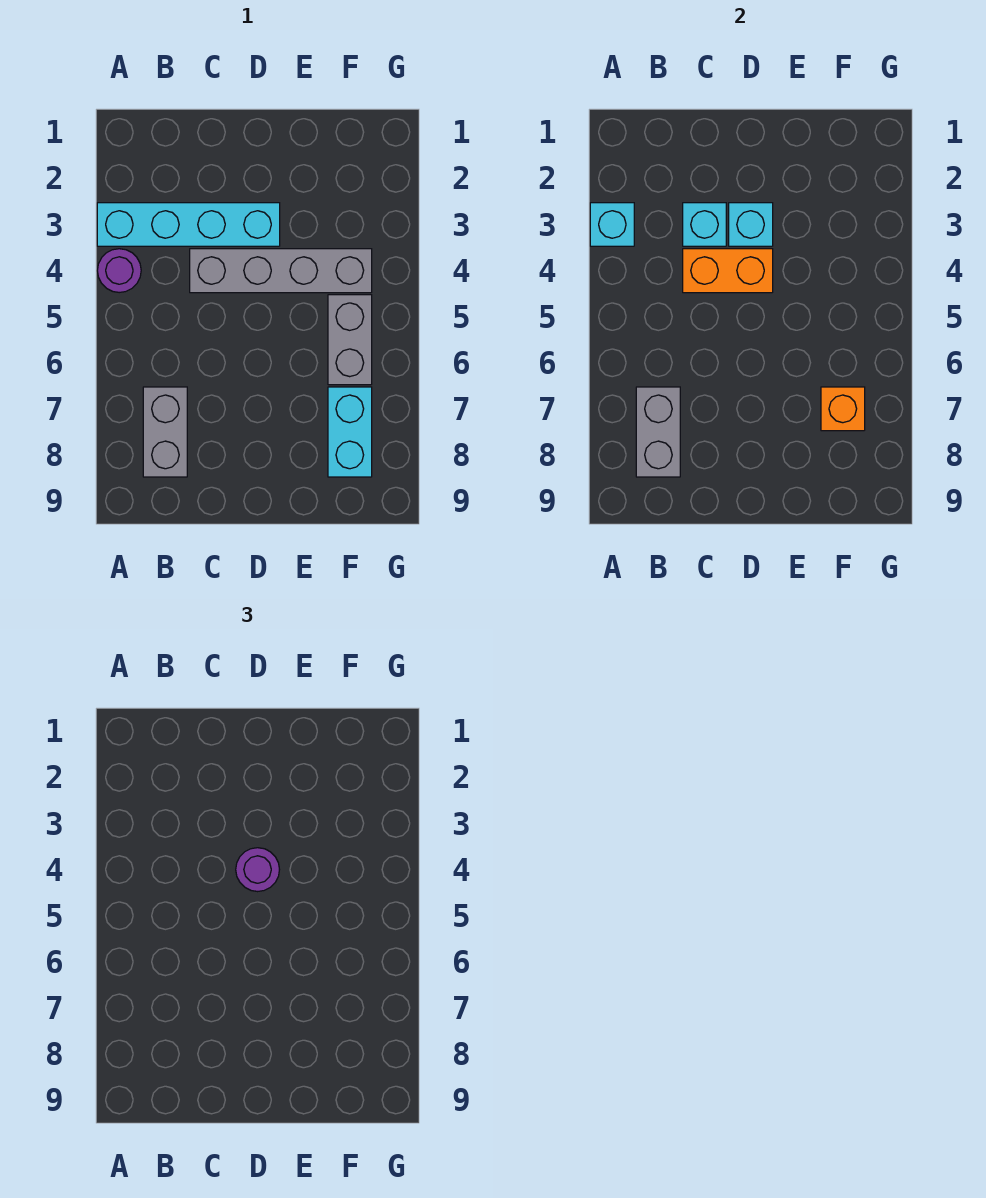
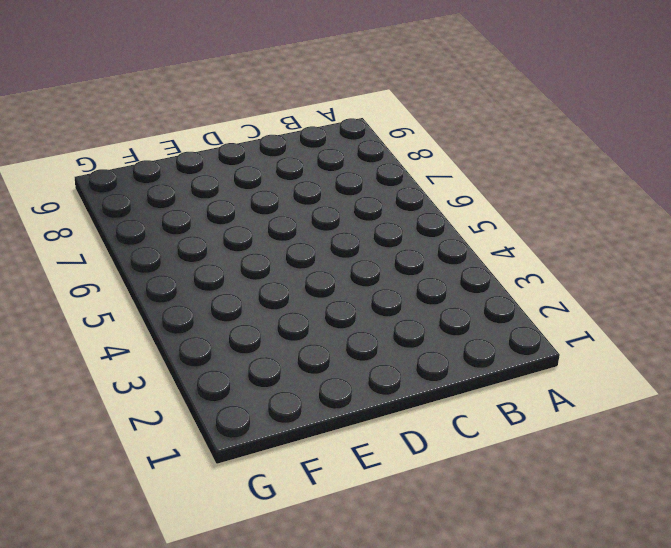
none -> cyan brick A3:D3 level 1
none -> purple round brick A4 level 1
none -> grey brick B7:B8 level 1

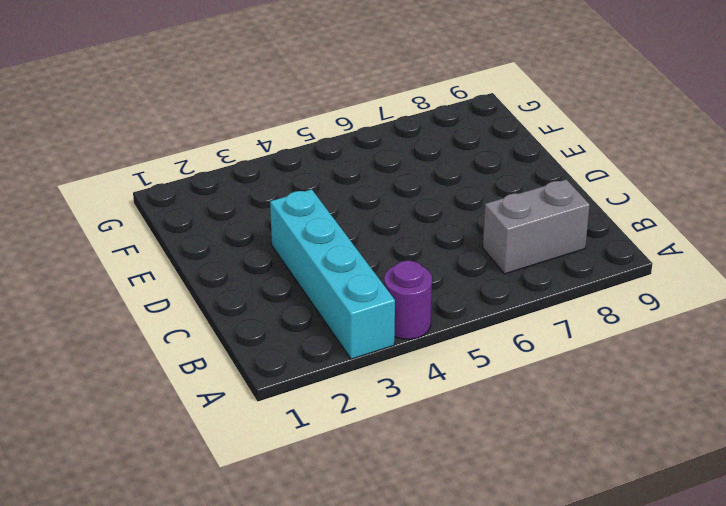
none -> grey brick C4:F4 level 1
none -> grey brick F5:F6 level 1
none -> cyan brick F7:F8 level 1

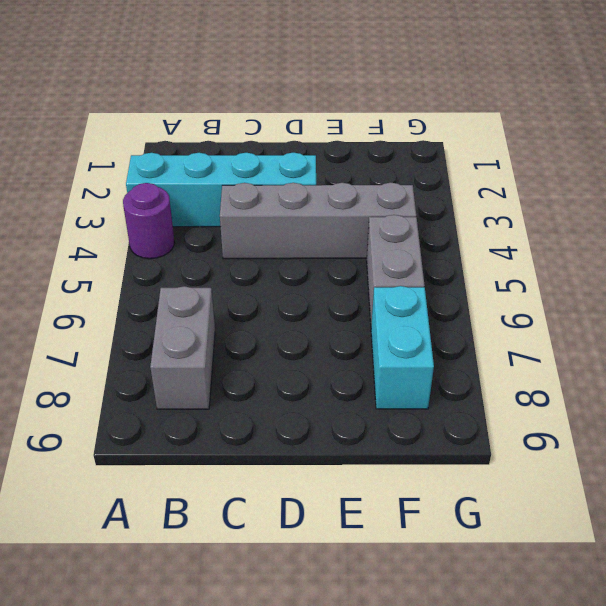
none -> cyan brick A3 level 2
none -> grey brick B7:B8 level 2
none -> cyan brick C3 level 2

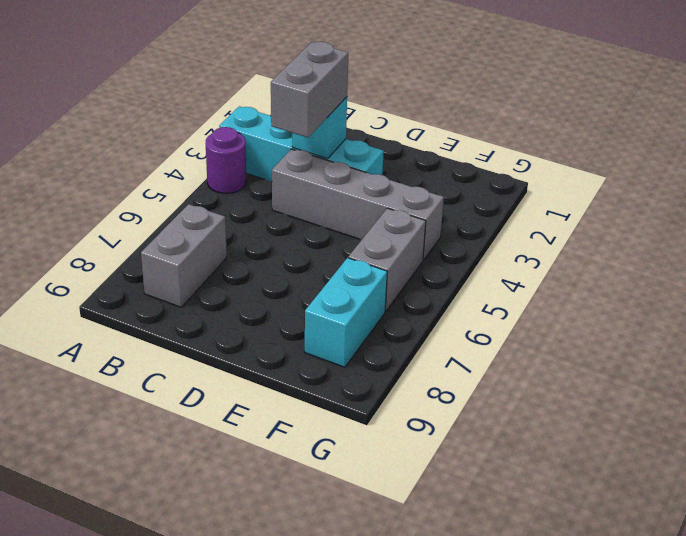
grey brick C3:C4 level 3 -> grey brick B7:B8 level 2
none -> cyan brick A3 level 2
none -> orange brick C4:D4 level 2
none -> cyan brick D3 level 2

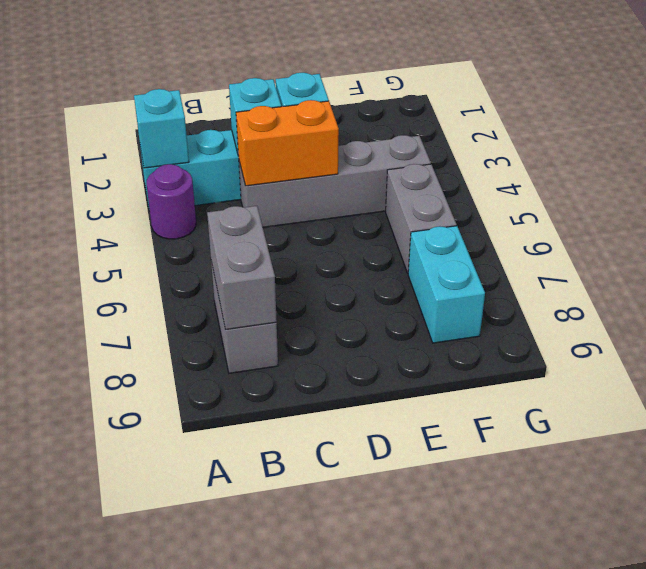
none -> orange brick F7 level 2
none -> purple round brick D4 level 3

